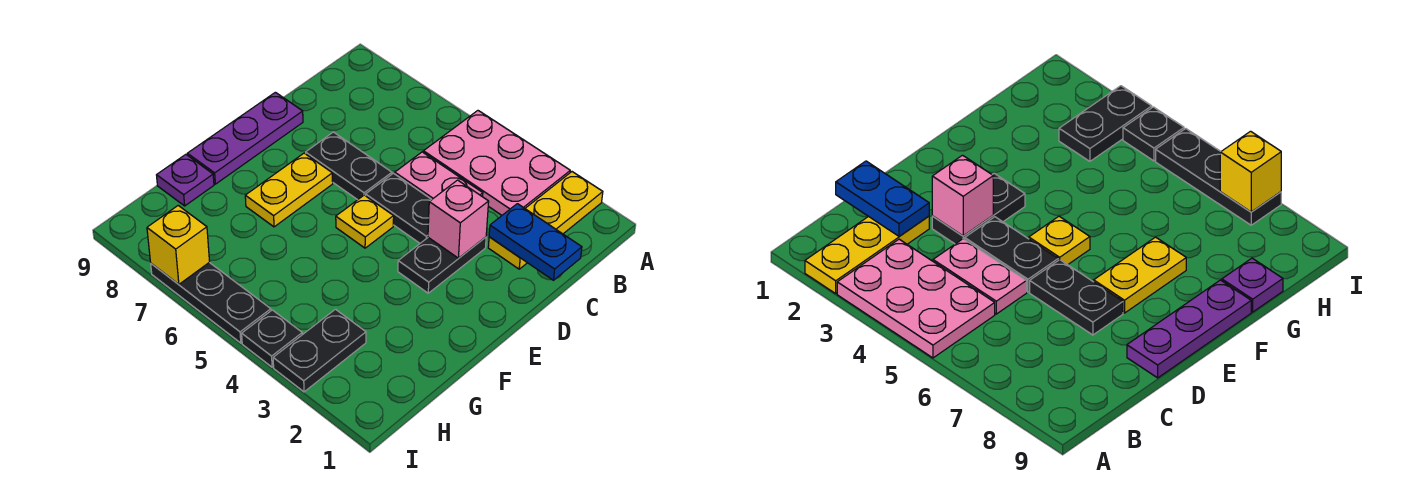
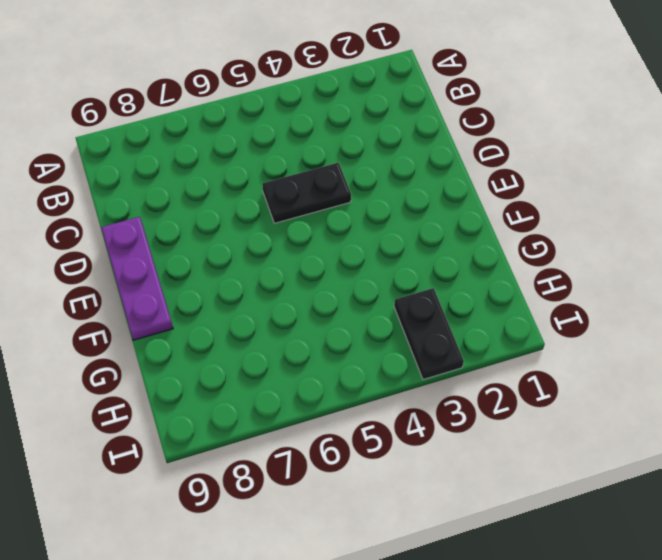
none -> yellow plate A2:C2 level 1
none -> pink plate A3:B5 level 1
none -> pink plate C4:C5 level 1

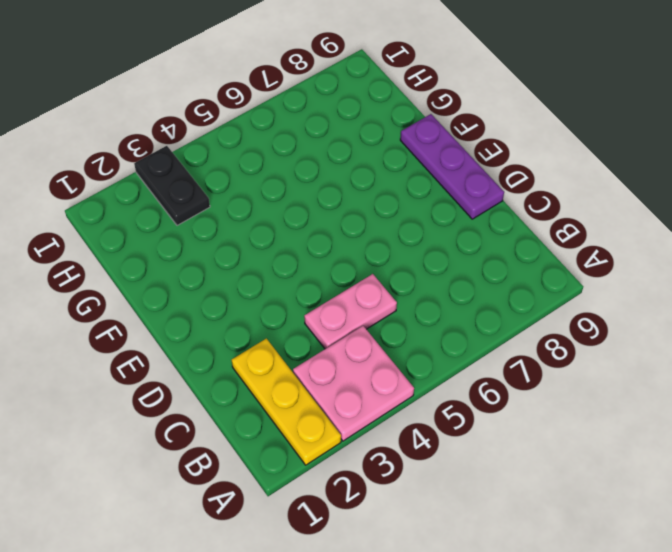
pink plate A3:B4 level 1 -> pink plate A3:B5 level 1
none -> black plate D3:E3 level 1
none -> black plate D4:D5 level 1
none -> black plate D6:D7 level 1

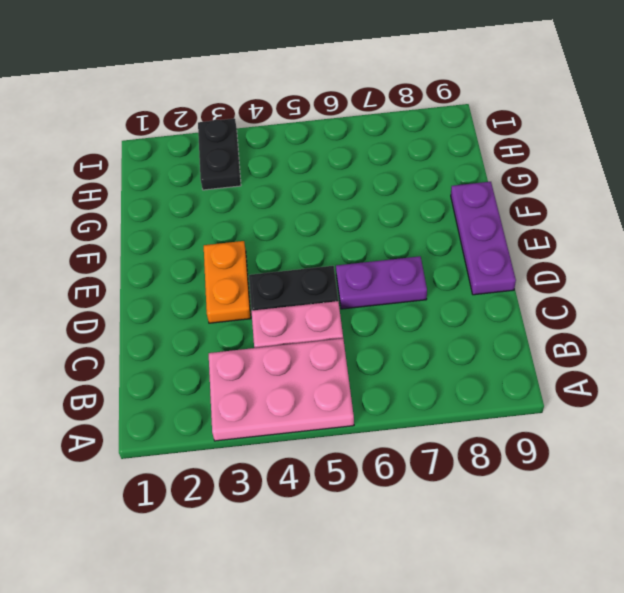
orange plate D3:E3 level 1 -> black plate D3:E3 level 1
purple plate D6:D7 level 1 -> black plate D6:D7 level 1
none -> yellow plate A2:C2 level 1
none -> yellow plate E5 level 1
none -> yellow plate E7:F7 level 1

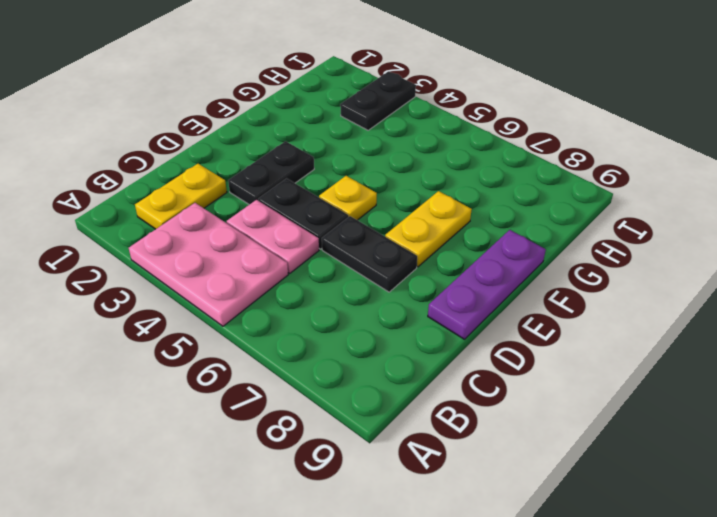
yellow plate B2:C2 level 1 -> yellow plate A2:C2 level 1
none -> purple plate G9 level 1
none -> black plate I4 level 1
none -> black plate I5:I7 level 1

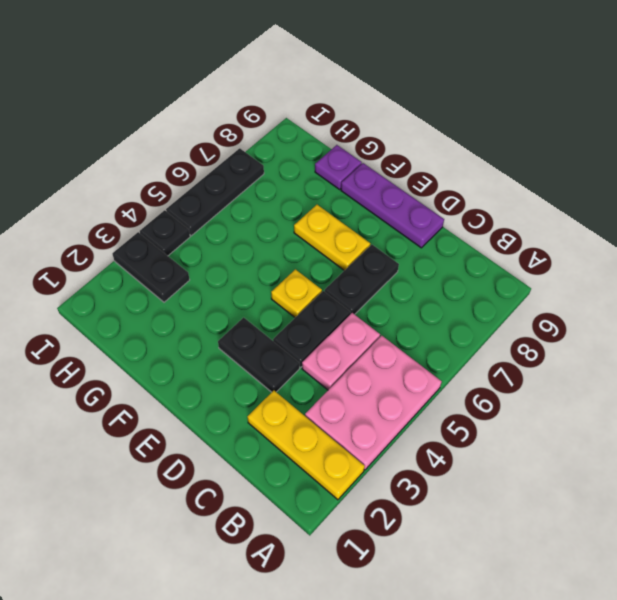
none -> blue plate C1:C2 level 2
none -> pink brick D3 level 2
none -> yellow brick I7 level 2

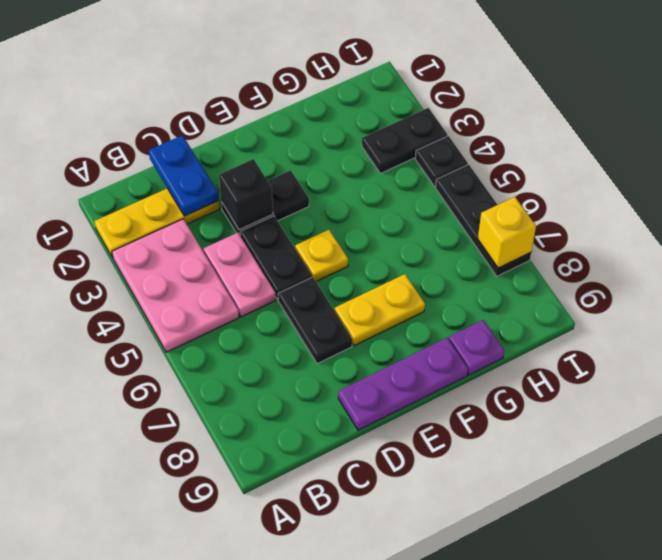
black brick D3 level 2 -> pink brick D3 level 2

